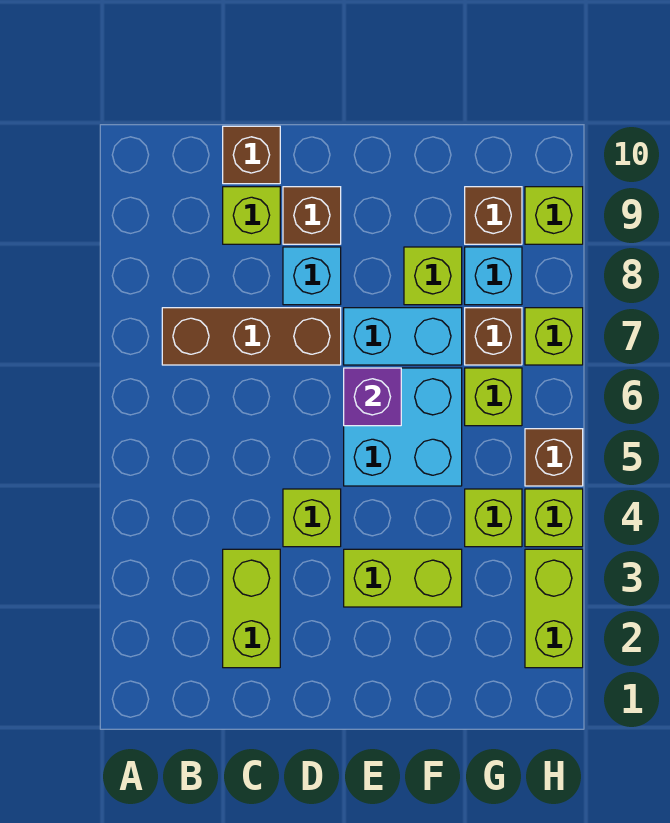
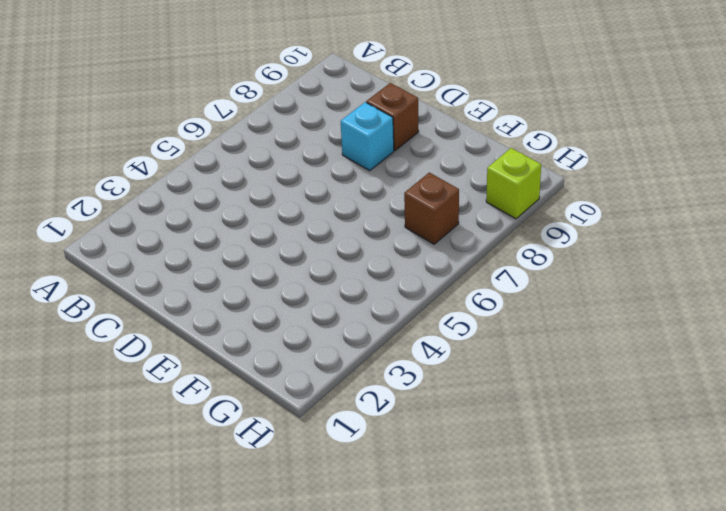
none -> brown brick B7:D7 level 1
none -> lime brick C2:C3 level 1
none -> lime brick C9 level 1

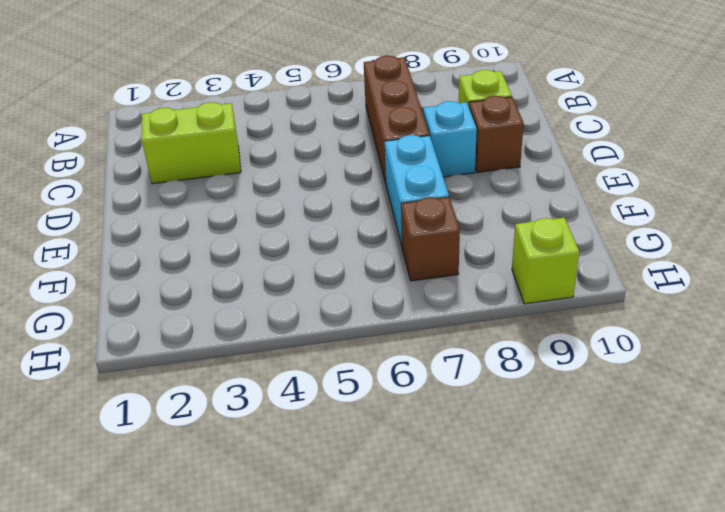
none -> brown brick C10 level 1
none -> lime brick D4 level 1
none -> lime brick E3:F3 level 1

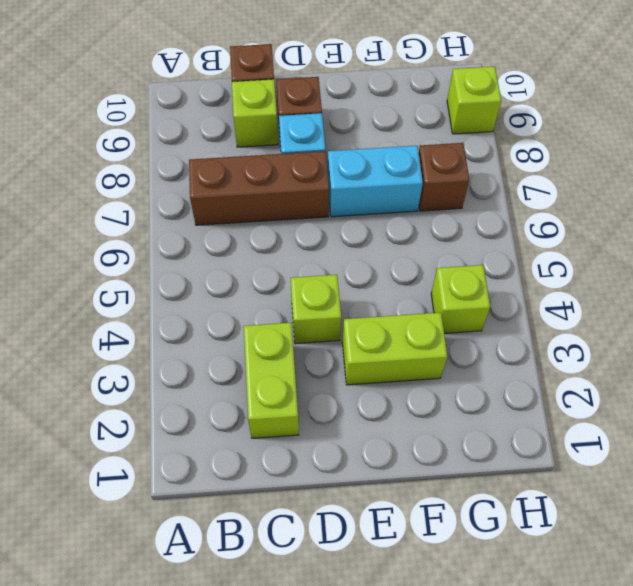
none -> cyan brick E5:F6 level 1
none -> lime brick F8 level 1
none -> lime brick G6 level 1

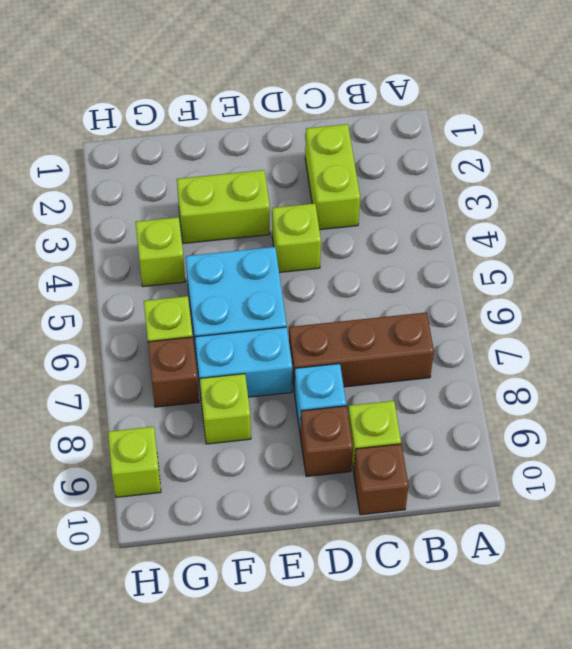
none -> cyan brick G8 level 1
none -> brown brick G9 level 1
none -> lime brick H2:H3 level 1

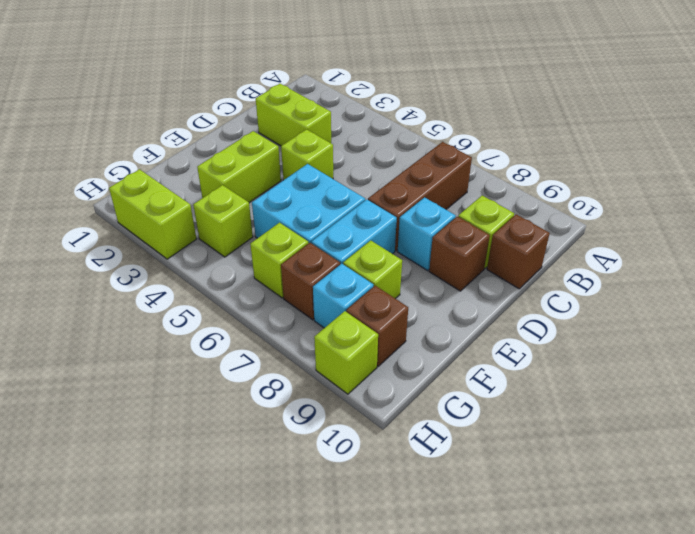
none -> lime brick H4 level 1
none -> brown brick H5 level 1
none -> lime brick H7 level 1

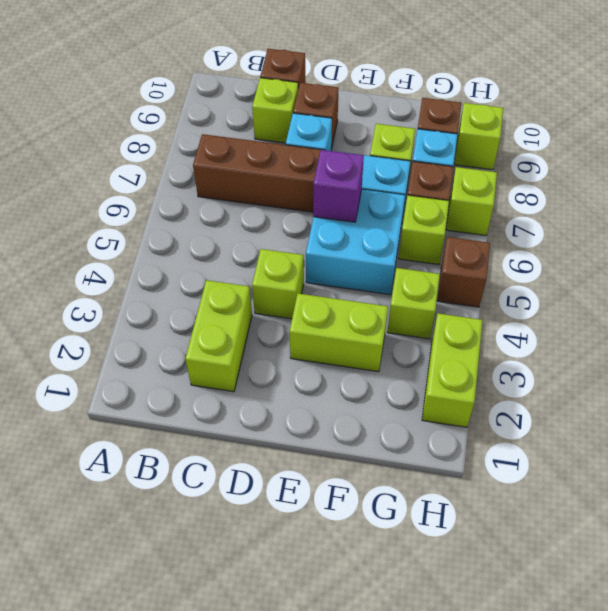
none -> lime brick H4 level 1

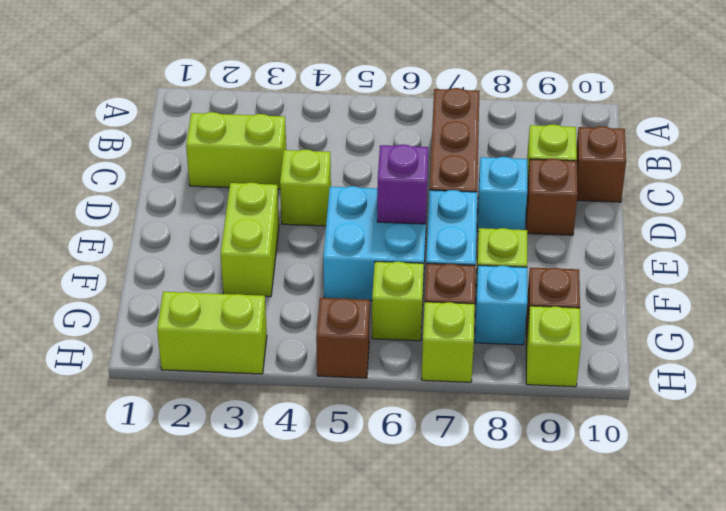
none -> lime brick G4 level 1
none -> lime brick H4 level 1

